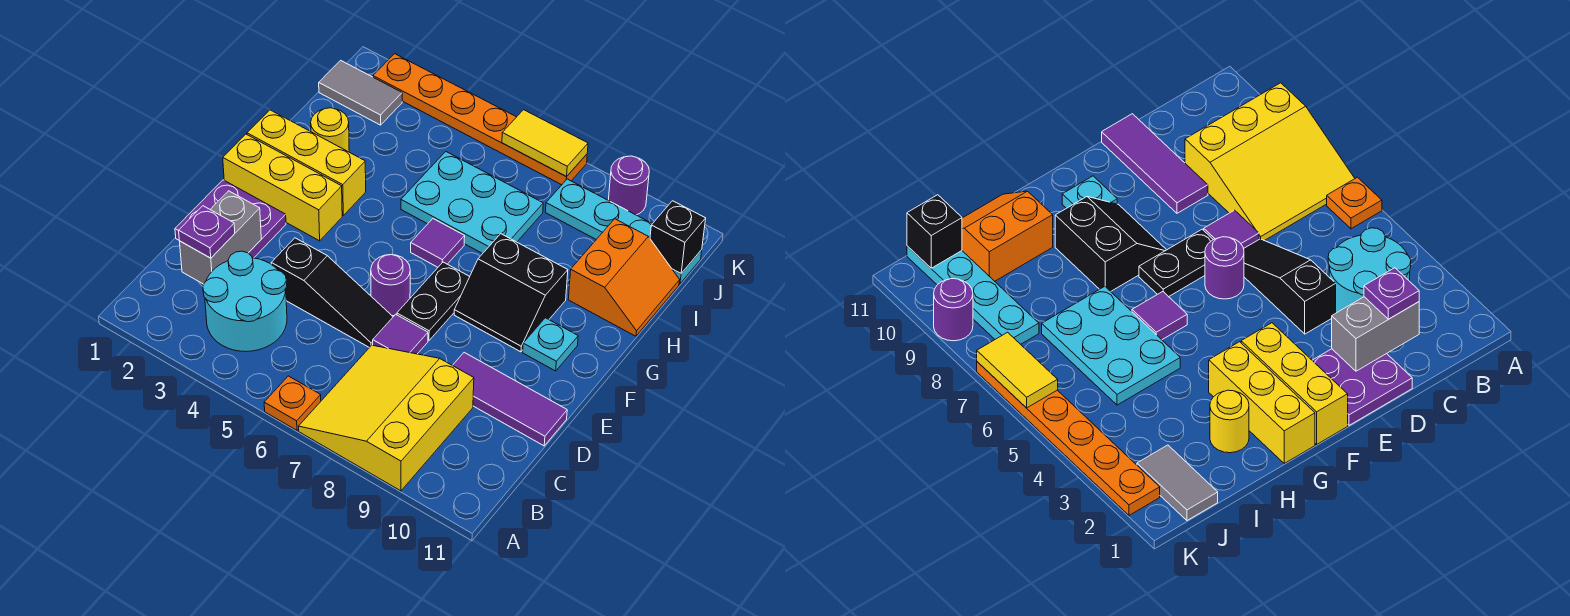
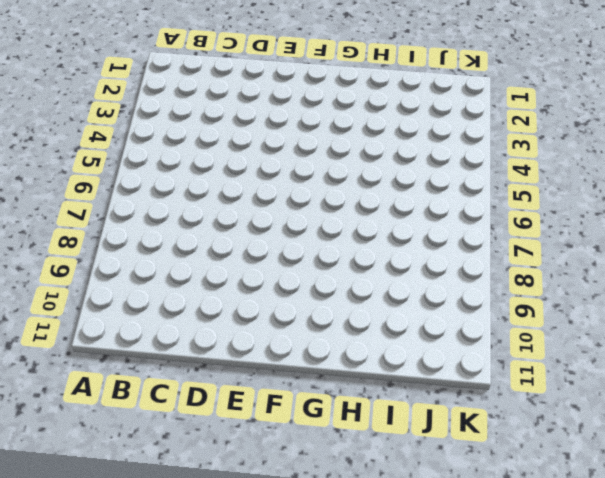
none -> orange plate A6 level 1
none -> yellow slope A7:C9 level 1 top 9
none -> cyan round brick B3:C4 level 1

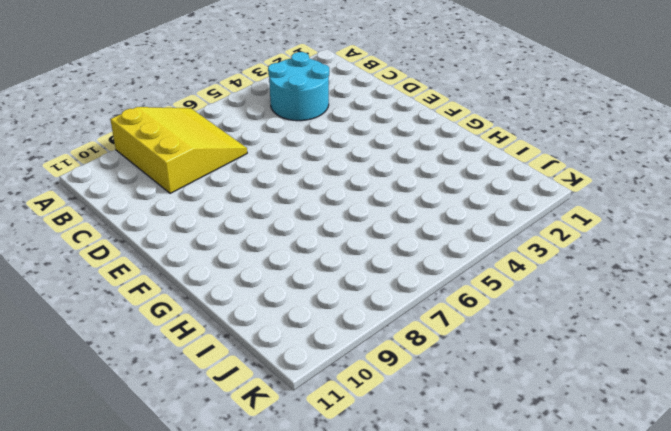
none -> orange plate A6 level 1
none -> purple plate D1:E2 level 1
none -> black slope D4:D6 level 1 top 4

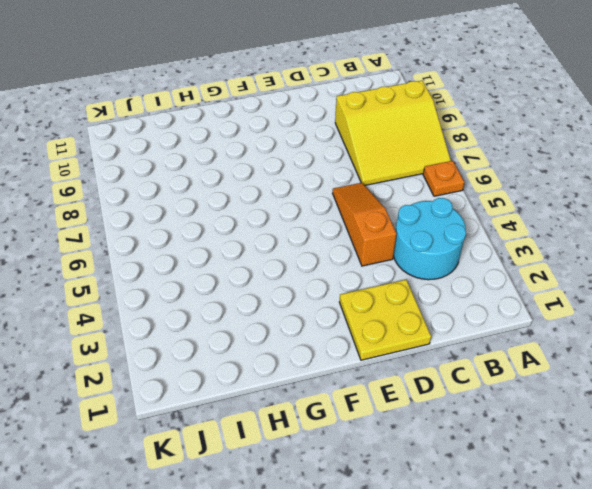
yellow plate D1:E2 level 1 -> purple plate D1:E2 level 1
orange slope D4:D6 level 1 top 4 -> black slope D4:D6 level 1 top 4
none -> purple tile D7 level 1
none -> purple tile D9:D11 level 1
none -> purple round brick E6 level 1

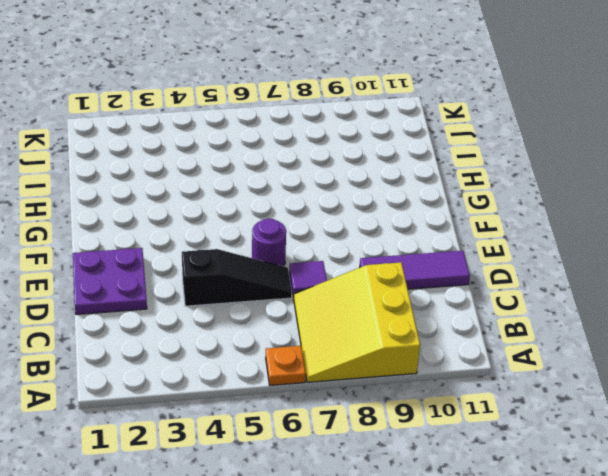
none -> cyan round brick B3:C4 level 1
none -> black plate E7:F7 level 1
none -> yellow brick F1:F3 level 1

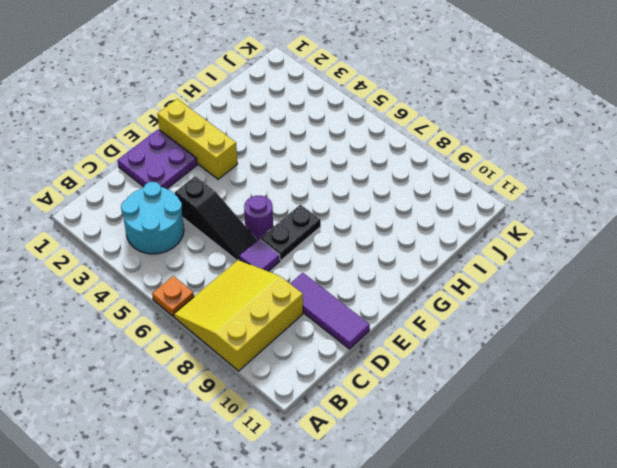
none -> black slope F8:G9 level 1 top G
none -> cyan plate F10 level 1
none -> yellow brick G1:G3 level 1

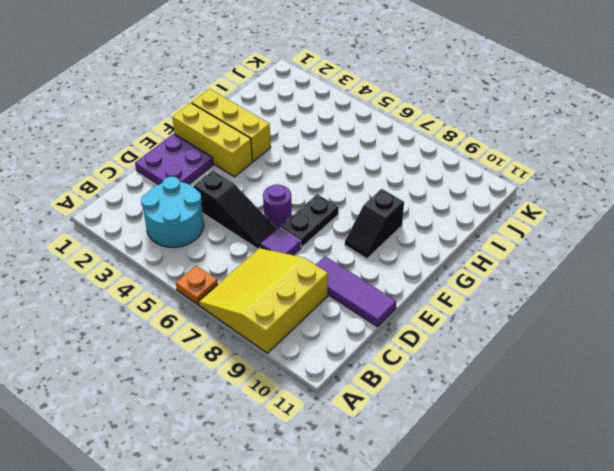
black slope F9:G9 level 1 top G -> black slope F8:G9 level 1 top G
none -> cyan plate F10 level 1
none -> purple tile G6 level 1
none -> yellow round brick H2 level 1

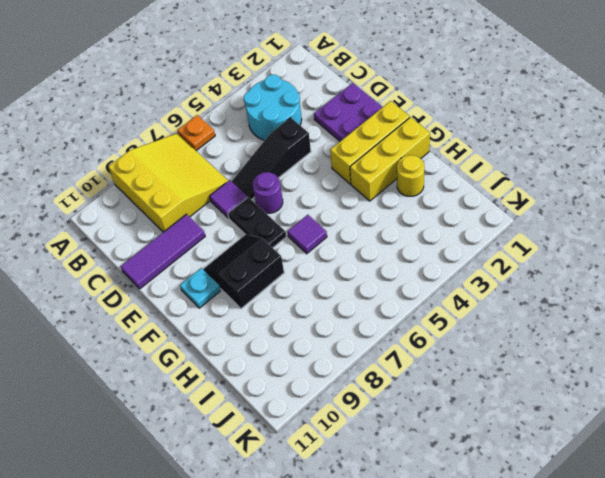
none -> cyan plate H5:I7 level 1
none -> orange slope H10:I11 level 1 top 10
none -> grey tile J1:J2 level 1

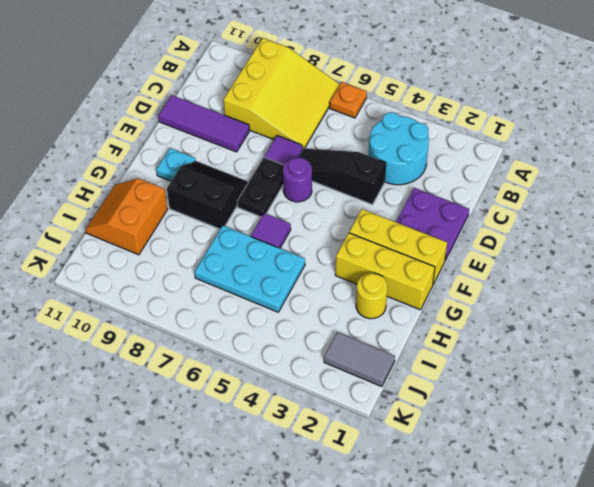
none -> cyan plate J8:J11 level 1
none -> orange plate K2:K7 level 1
none -> purple round brick K9 level 1

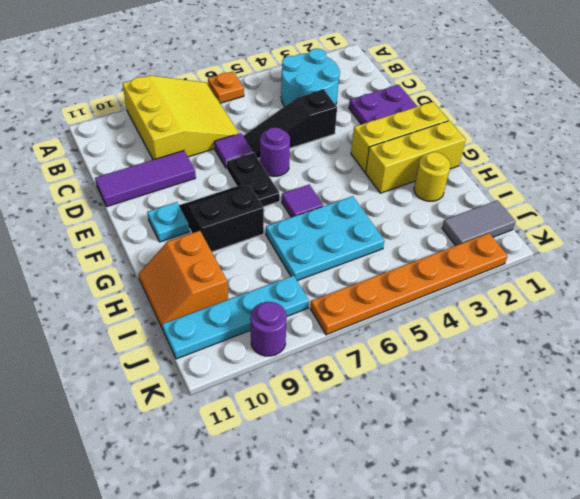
none -> grey brick C2:D2 level 2
none -> black brick J11 level 2
none -> yellow tile K6:K7 level 2

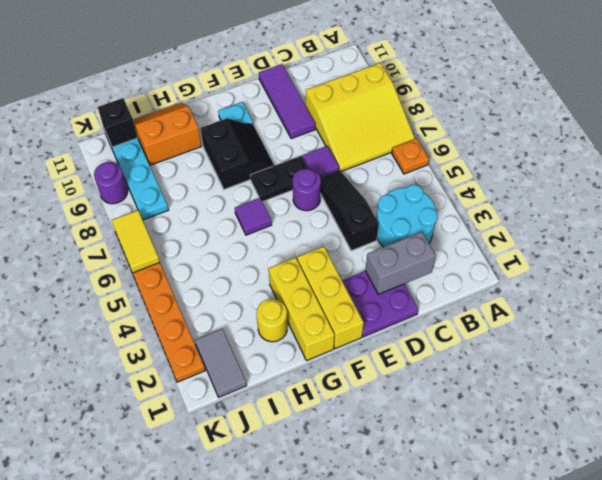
none -> cyan plate H5:I7 level 1
none -> purple plate C2 level 3

